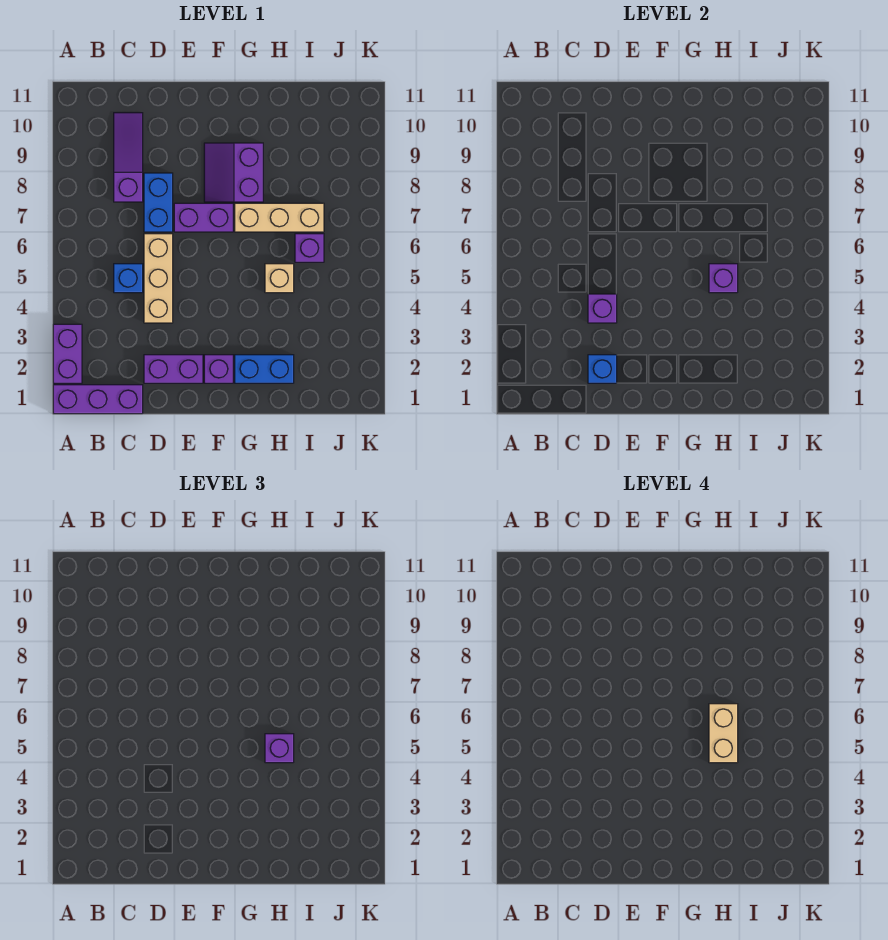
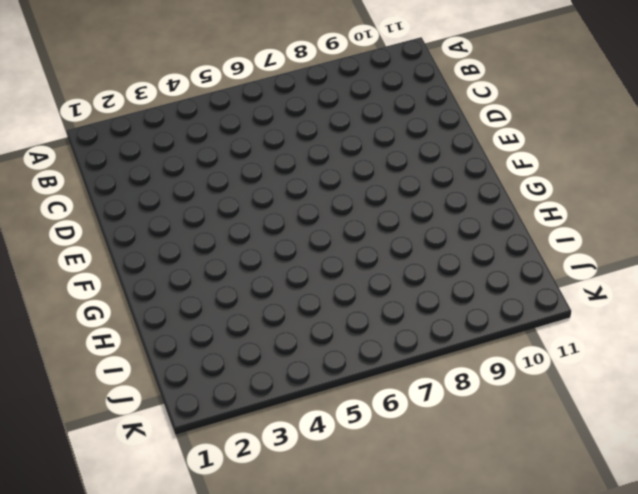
none -> purple brick A1:C1 level 1
none -> purple brick A2:A3 level 1
none -> blue brick C5 level 1

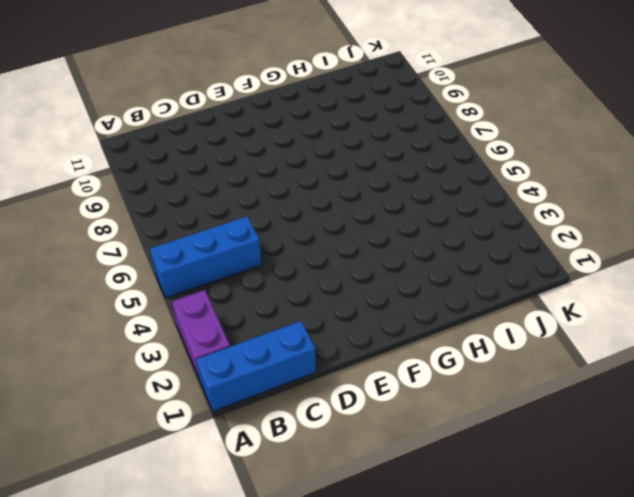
blue brick A1:C1 level 1 -> purple brick A1:C1 level 1
blue brick A5:C5 level 1 -> blue brick C5 level 1
none -> purple slope C8:C10 level 1 top 8
none -> purple brick D2:E2 level 1
none -> tan brick D4:D6 level 1

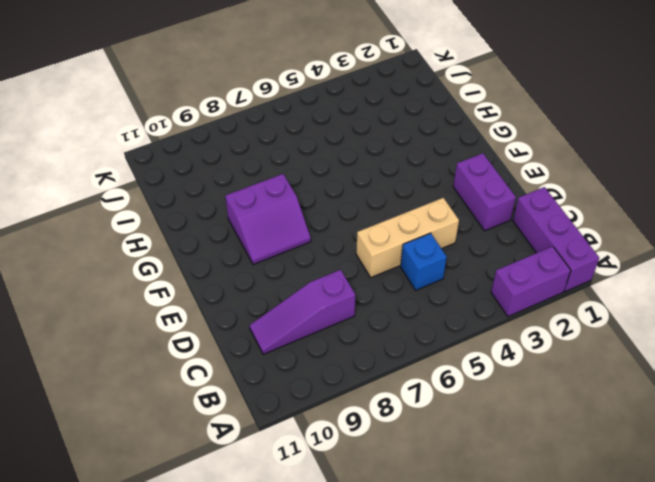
none -> blue brick D7:D8 level 1
none -> purple brick E7:F7 level 1
none -> purple brick F2 level 1

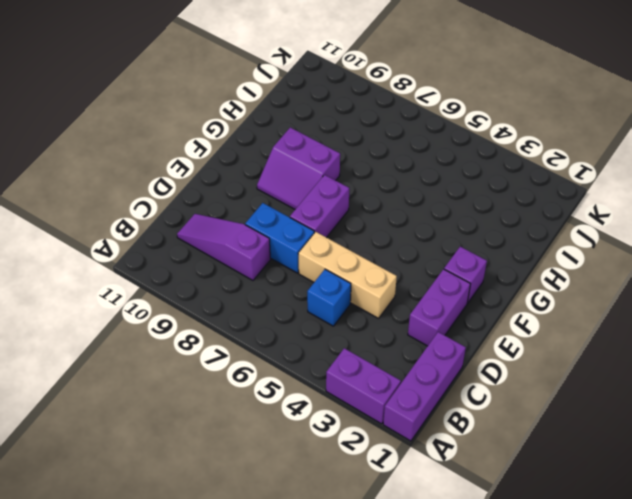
none -> blue brick G2:H2 level 1
none -> tan brick G7:I7 level 1
none -> tan brick H5 level 1

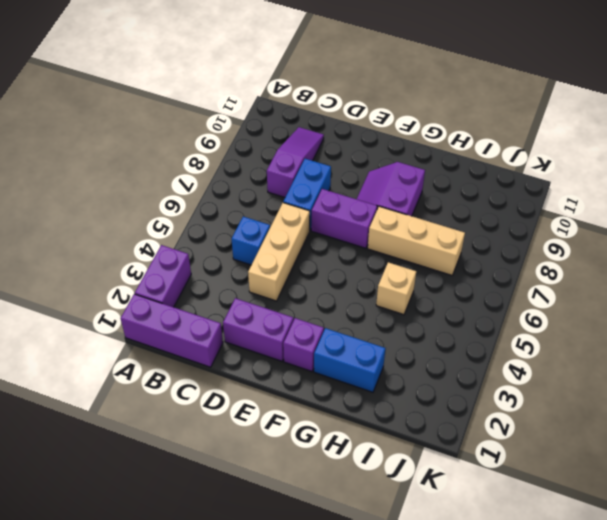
none -> purple brick I6 level 1
none -> blue brick D2 level 2
none -> purple brick D4 level 2

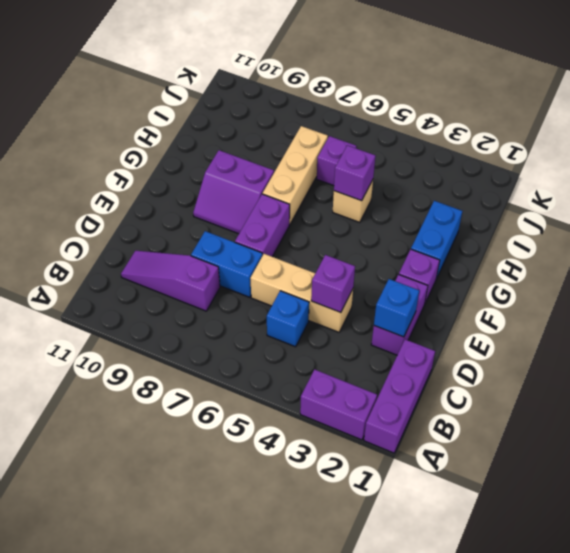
none -> purple brick H5 level 3
none -> tan brick H5:H6 level 4

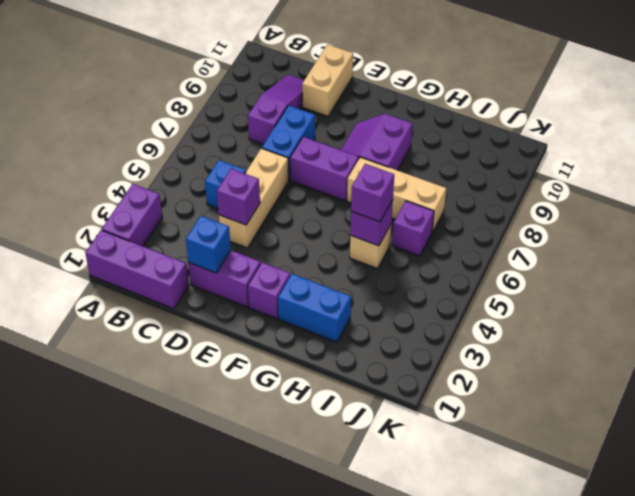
tan brick D10:D11 level 1 -> tan brick H5:H6 level 4

